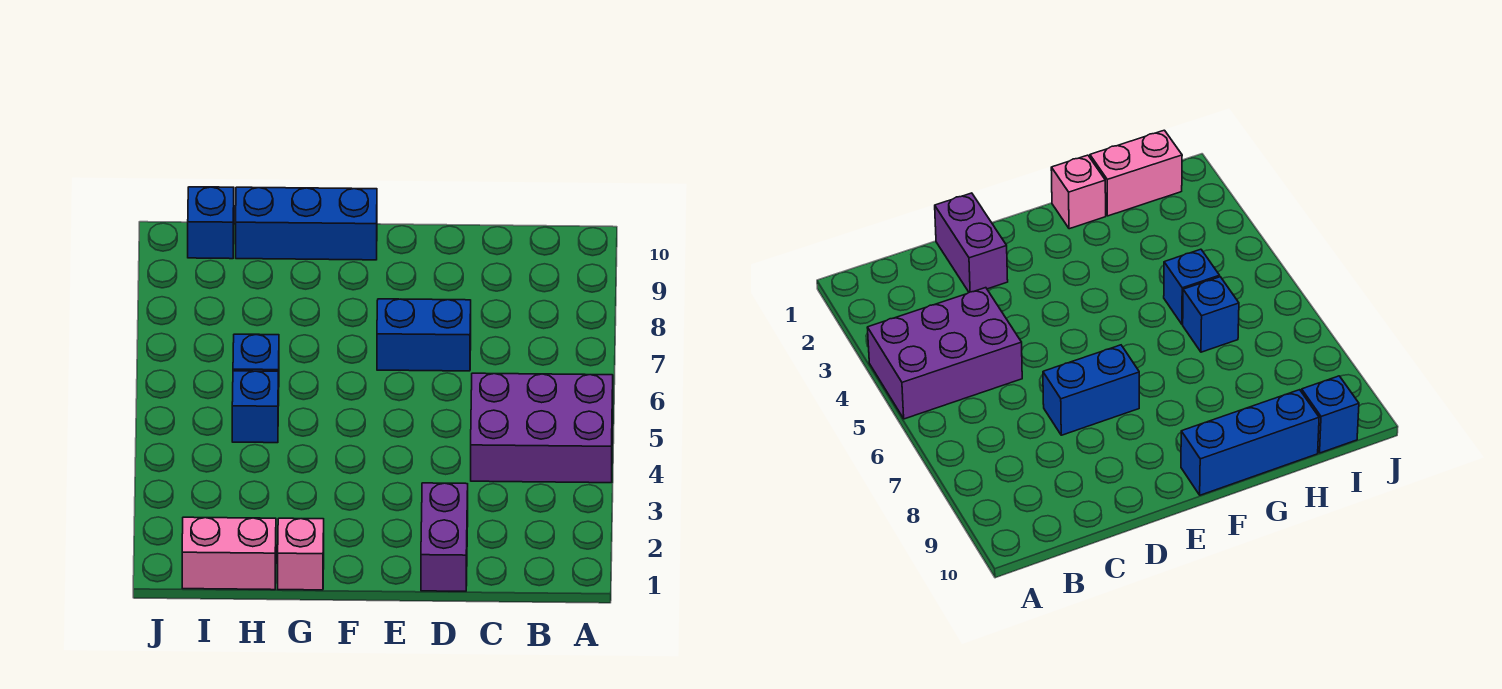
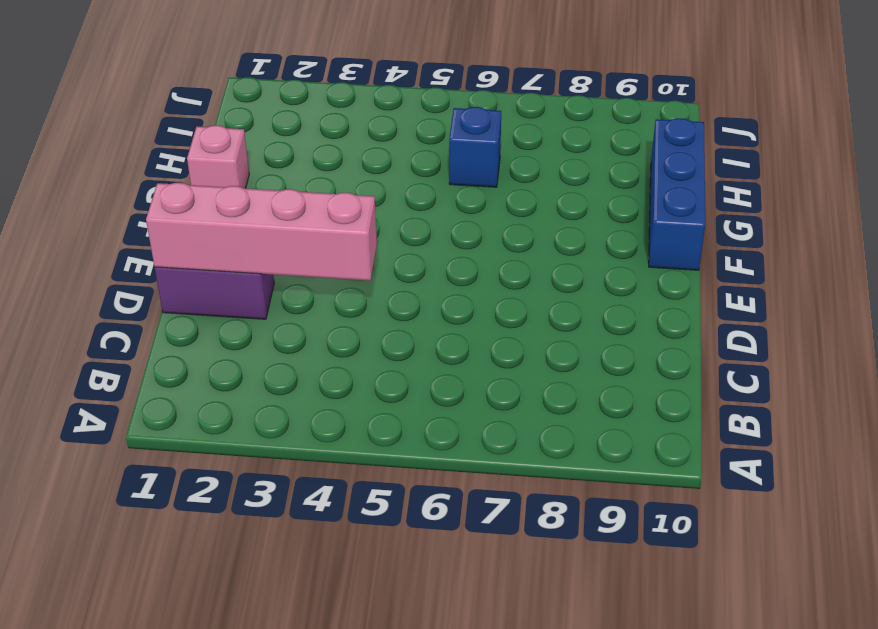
pink brick D1:D4 level 2 -> none
none -> purple brick A4:C5 level 1
none -> blue brick D7:E7 level 1

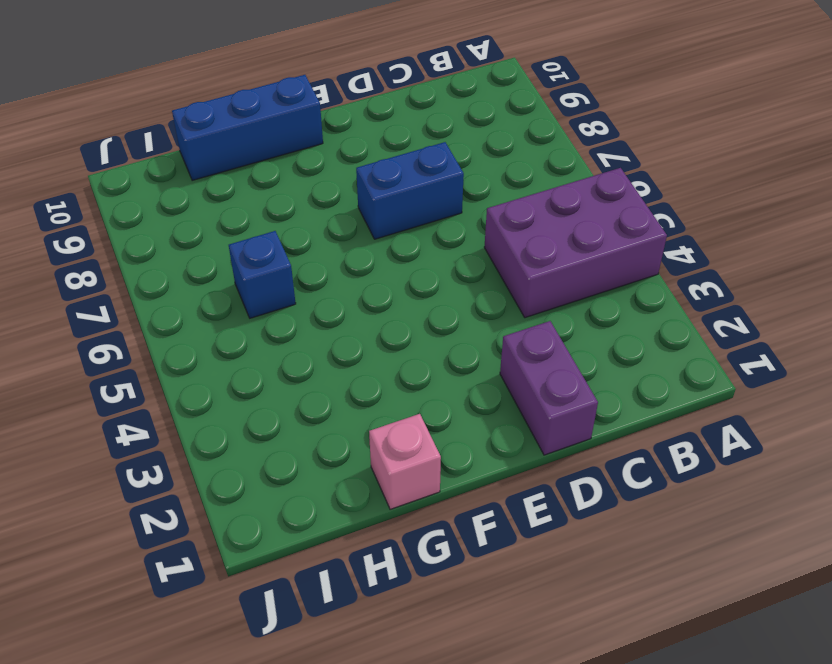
none -> pink brick H1:I1 level 1
none -> blue brick H5 level 1

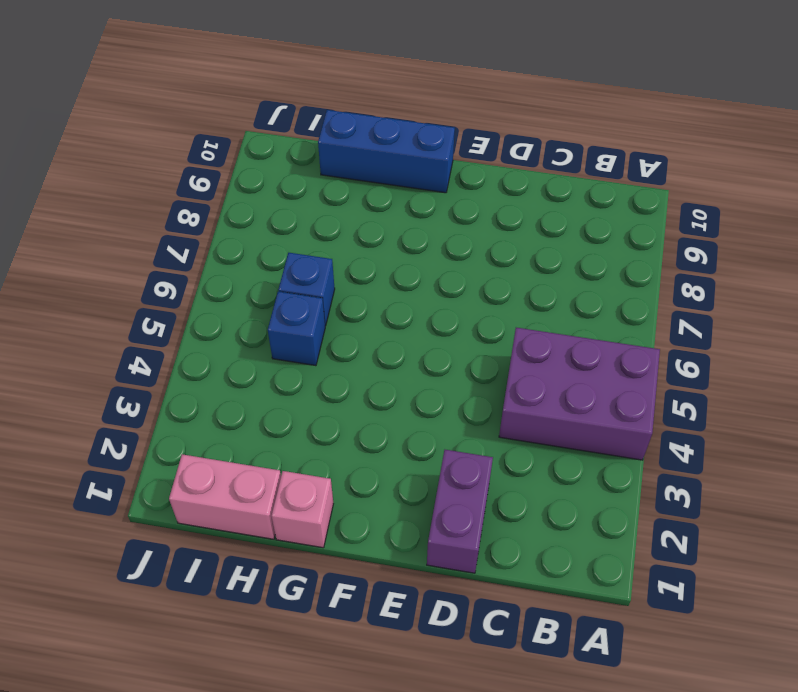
none -> blue brick D7:E7 level 1
none -> blue brick I10 level 1

